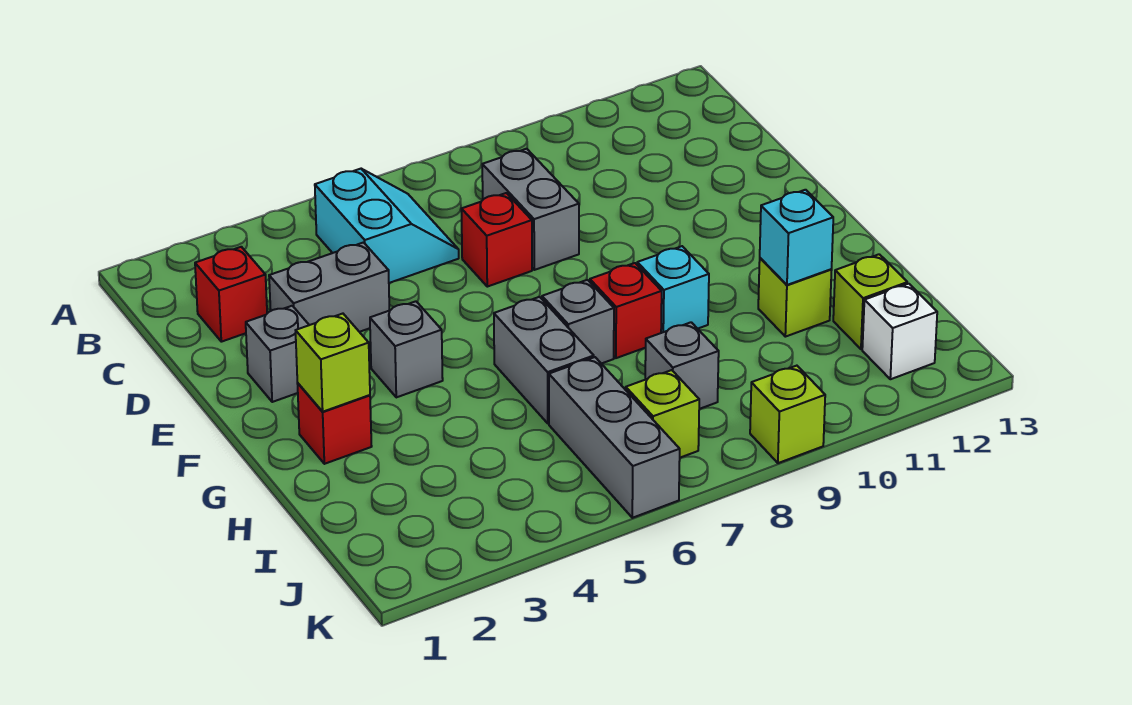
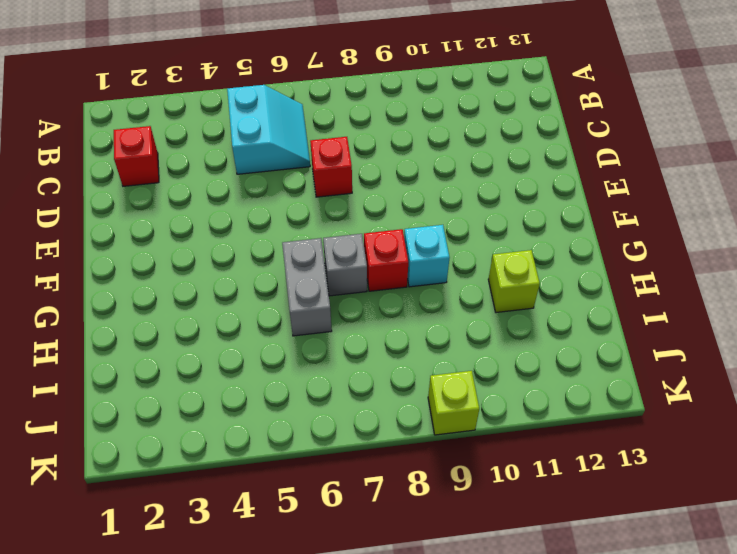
none -> grey brick C8:D8 level 1
none -> grey brick D3:D4 level 1
none -> grey brick E2 level 1

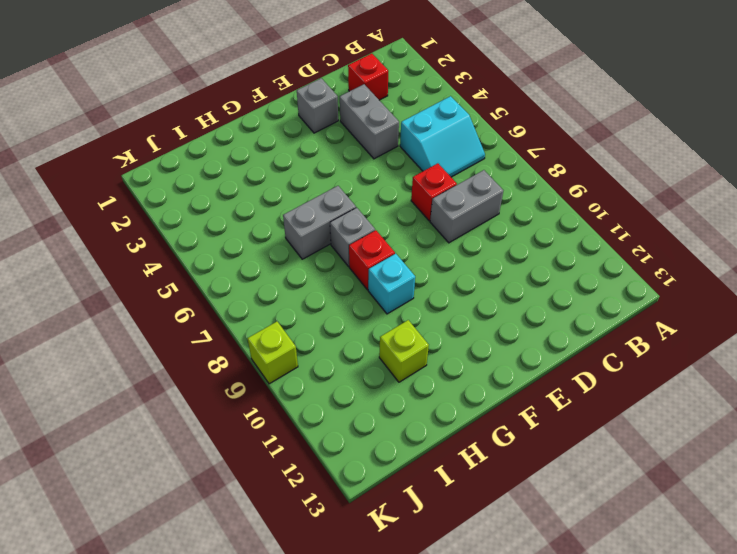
none -> grey brick F4 level 1
none -> red brick G2 level 1
none -> grey brick I6:K6 level 1

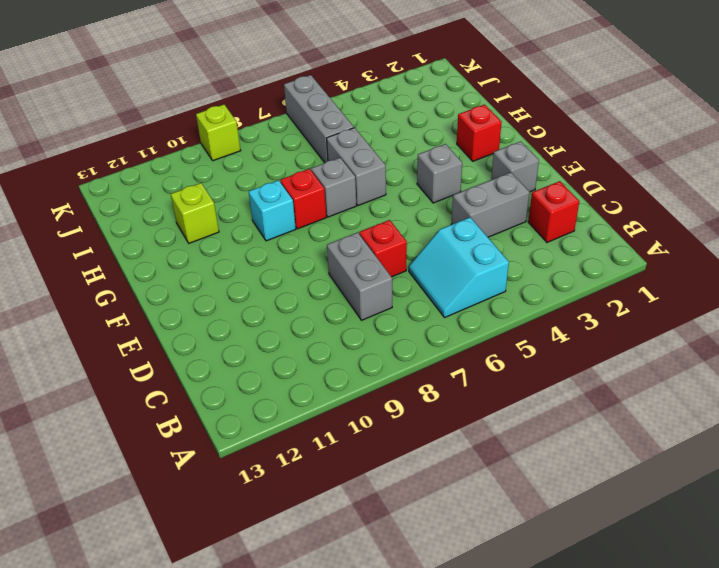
none -> grey brick I8 level 1
none -> lime brick I12 level 1
none -> lime brick J7 level 1

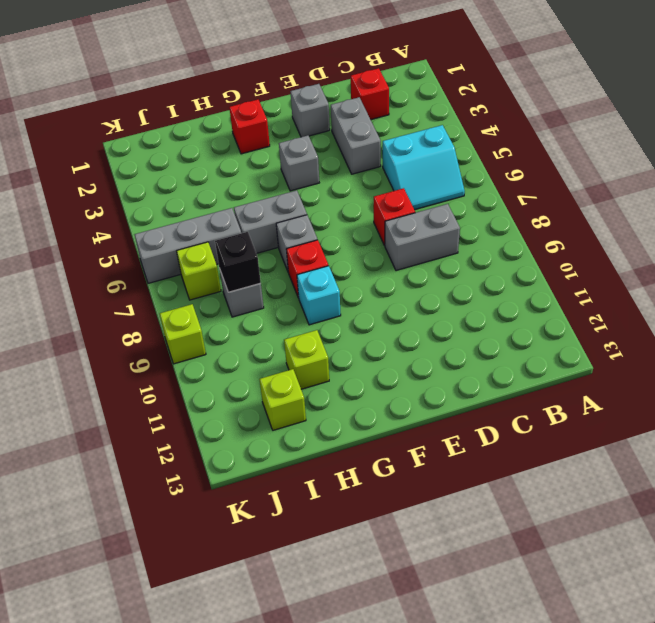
black brick I8 level 2 -> none
none -> white brick J12 level 1
none -> lime brick G2 level 2
none -> cyan brick H11 level 2

